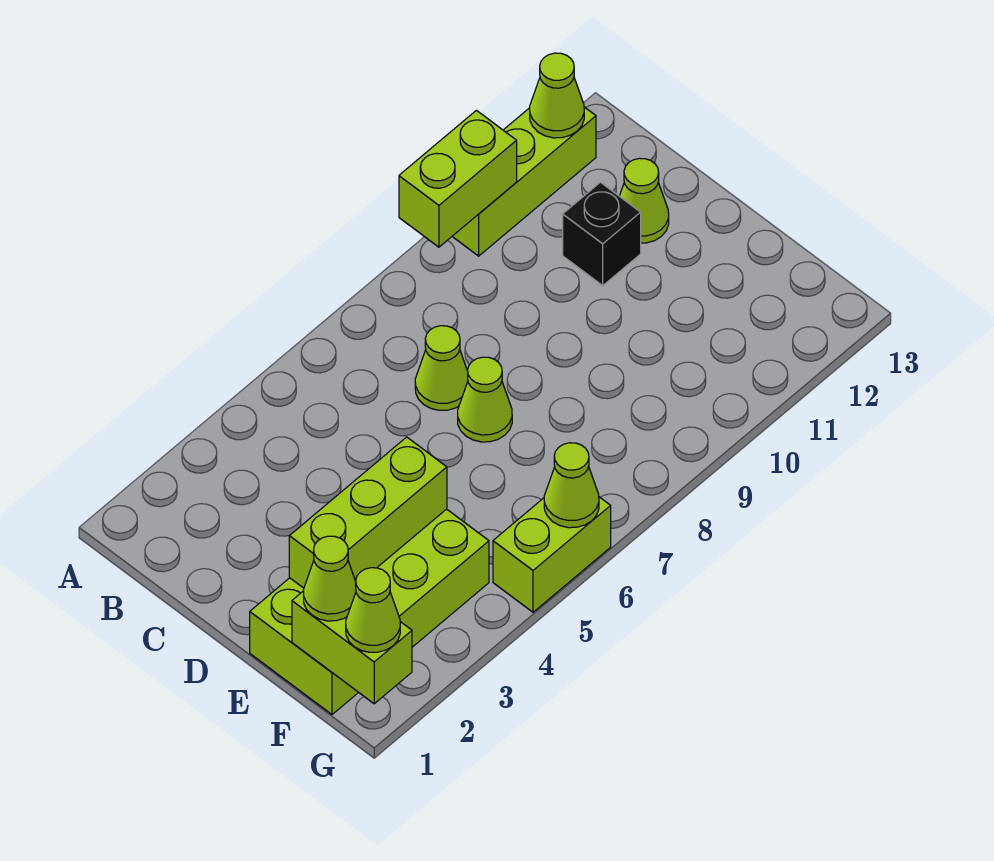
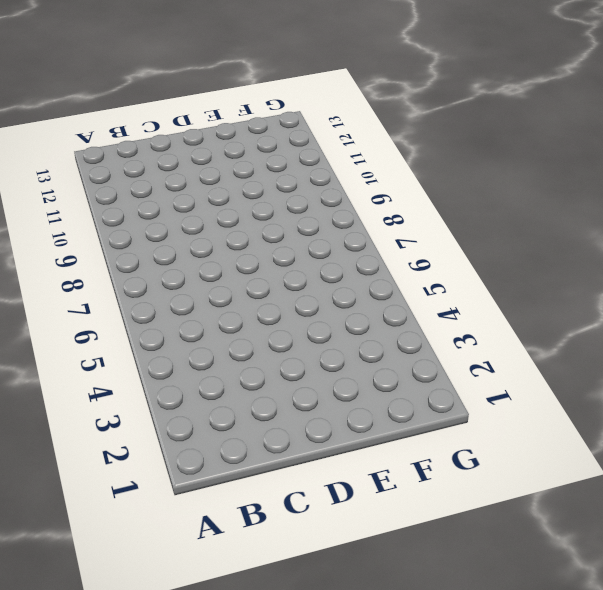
none -> lime brick A10:A12 level 1
none -> lime cone C7 level 1
none -> black brick C11 level 1

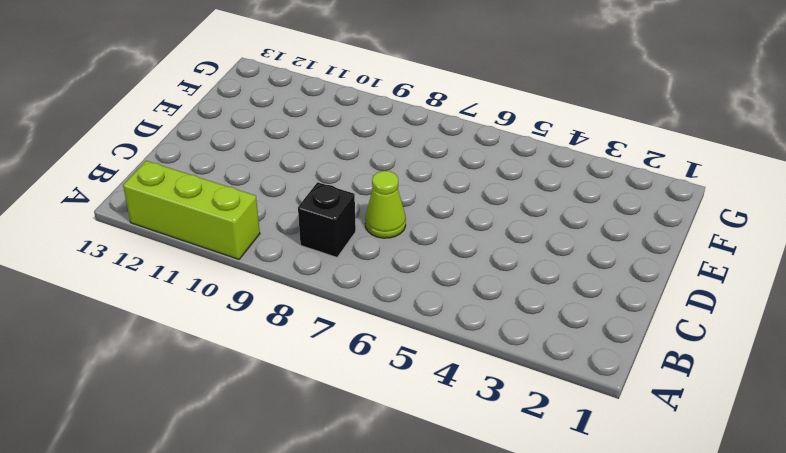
black brick B8 level 1 -> black brick C11 level 1
none -> lime cone C12 level 1
none -> lime cone D7 level 1
none -> lime brick E1:F4 level 1

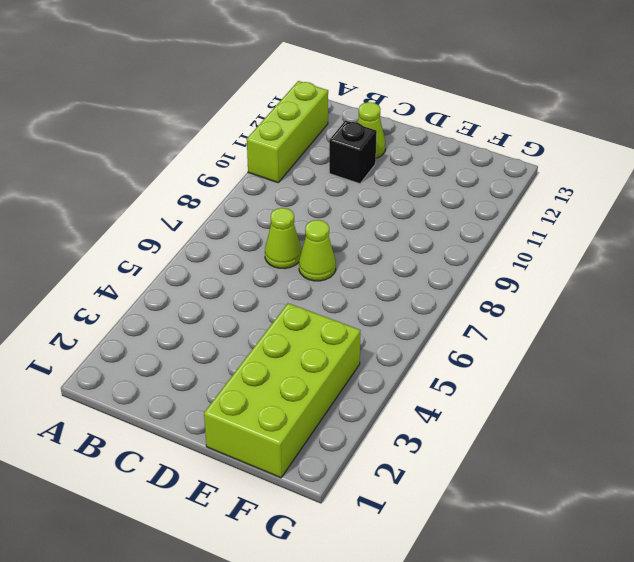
none -> lime brick G5:G6 level 1
none -> lime brick A9:A10 level 2
none -> lime cone A12 level 2

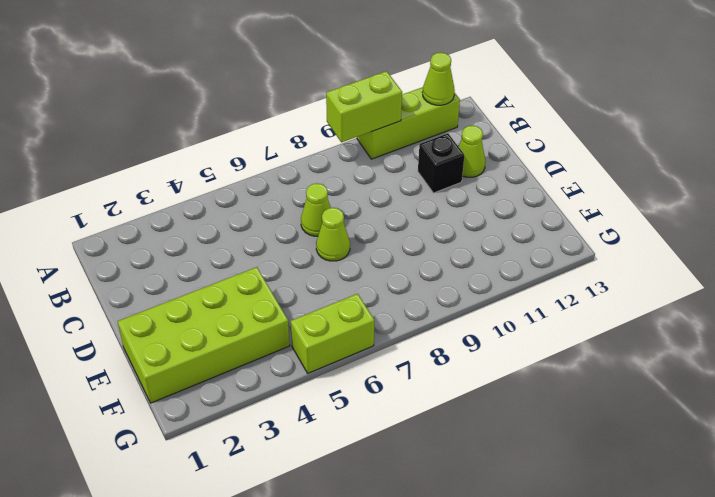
none -> lime brick E2:E4 level 2
none -> lime brick F1:G1 level 2
none -> lime cone G6 level 2

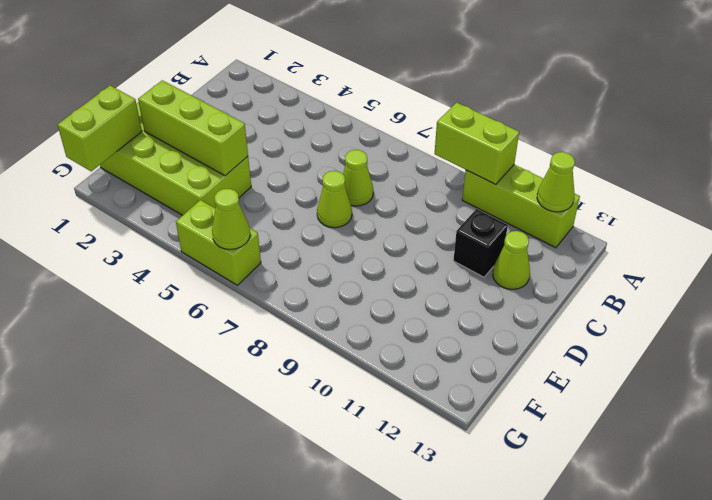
none -> lime cone F1 level 3
none -> lime cone G1 level 3

